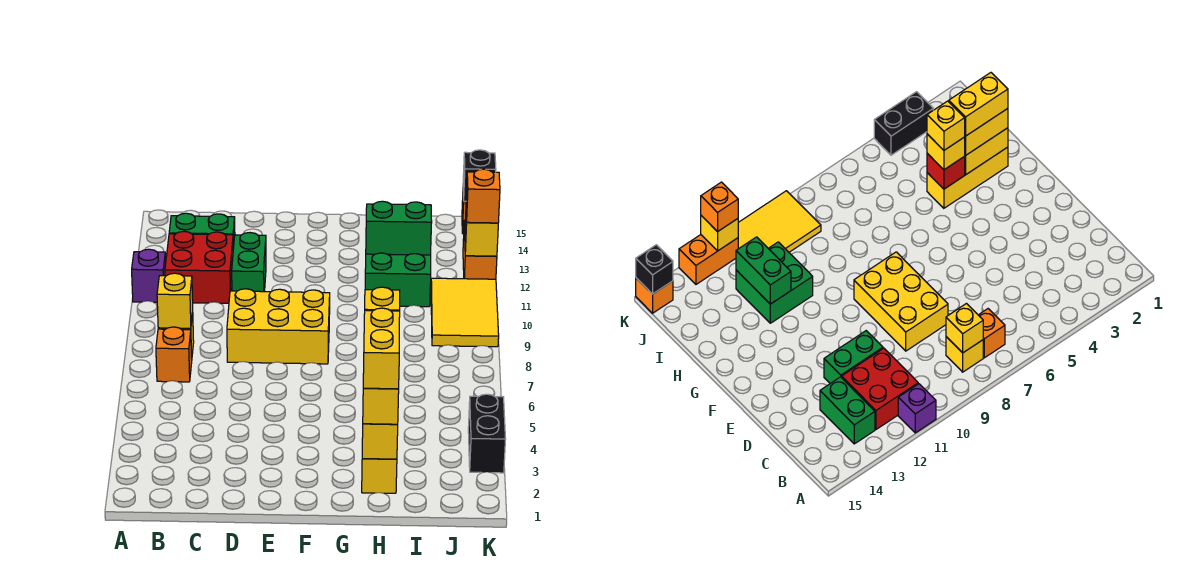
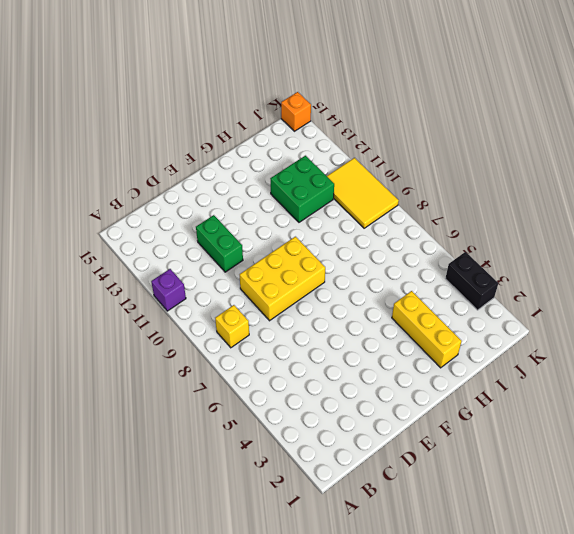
none -> orange brick B7 level 1
none -> red brick B11:C12 level 1
none -> green brick B13:C13 level 1

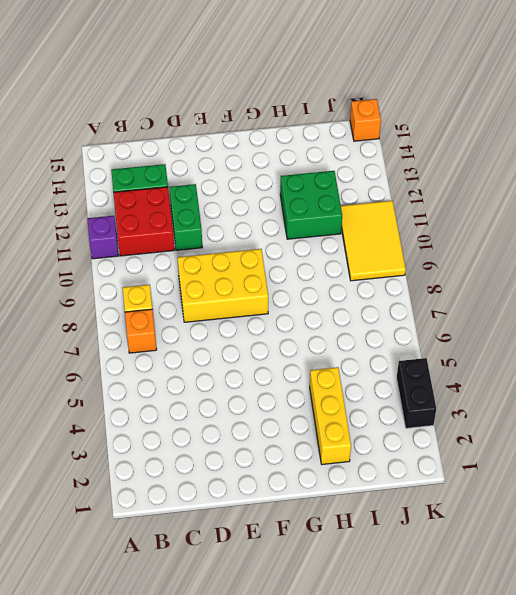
none -> orange brick K12:K13 level 1
none -> yellow brick B8 level 2
none -> yellow brick H2:H3 level 2

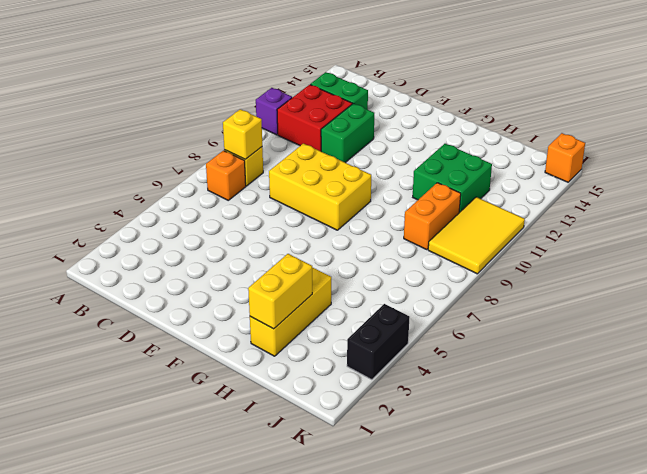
orange brick I9:I10 level 1 -> orange brick K12:K13 level 1
none -> red brick H4 level 2
none -> green brick H12:I12 level 2
none -> yellow brick K12 level 2

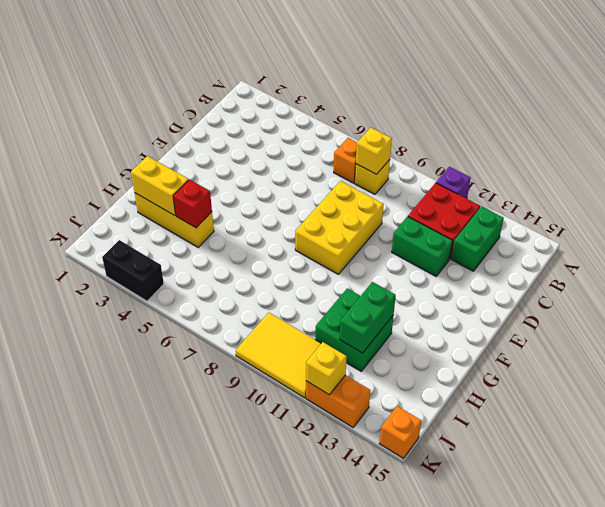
none -> black brick K15 level 2
none -> yellow brick H2:H3 level 3
none -> yellow brick H4 level 3

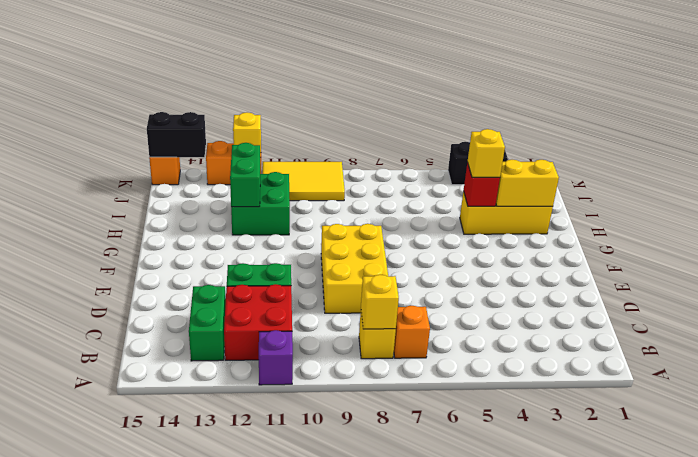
black brick K14:K15 level 2 -> black brick K15 level 2
none -> yellow brick H2:H3 level 3
none -> orange brick K12 level 3
none -> yellow brick H2:H3 level 4

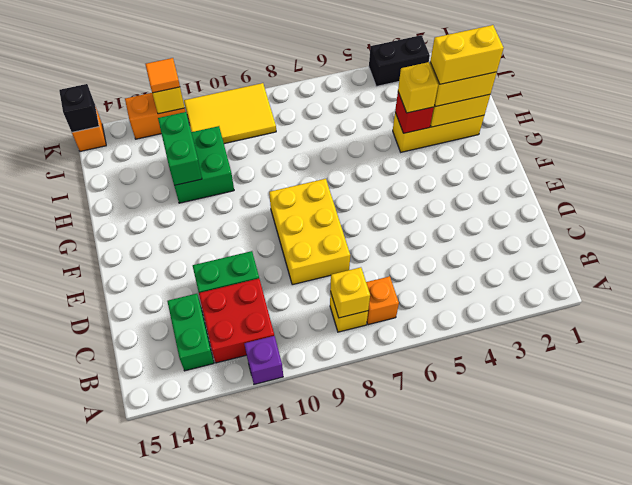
orange tile K12 level 3 -> orange brick K12 level 3
none -> yellow brick H4 level 4

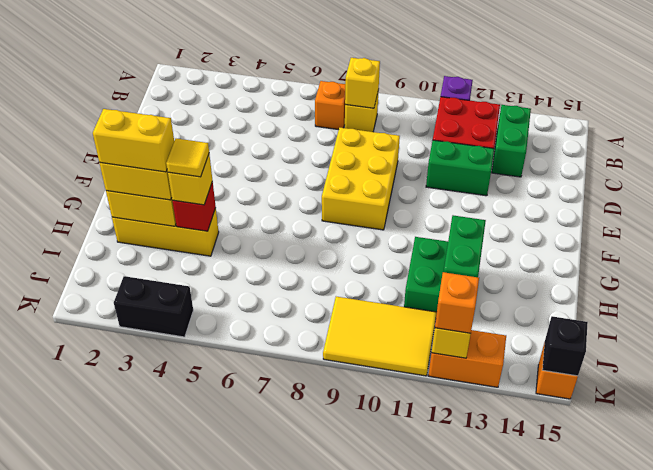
yellow tile H4 level 4 -> yellow brick H4 level 4

